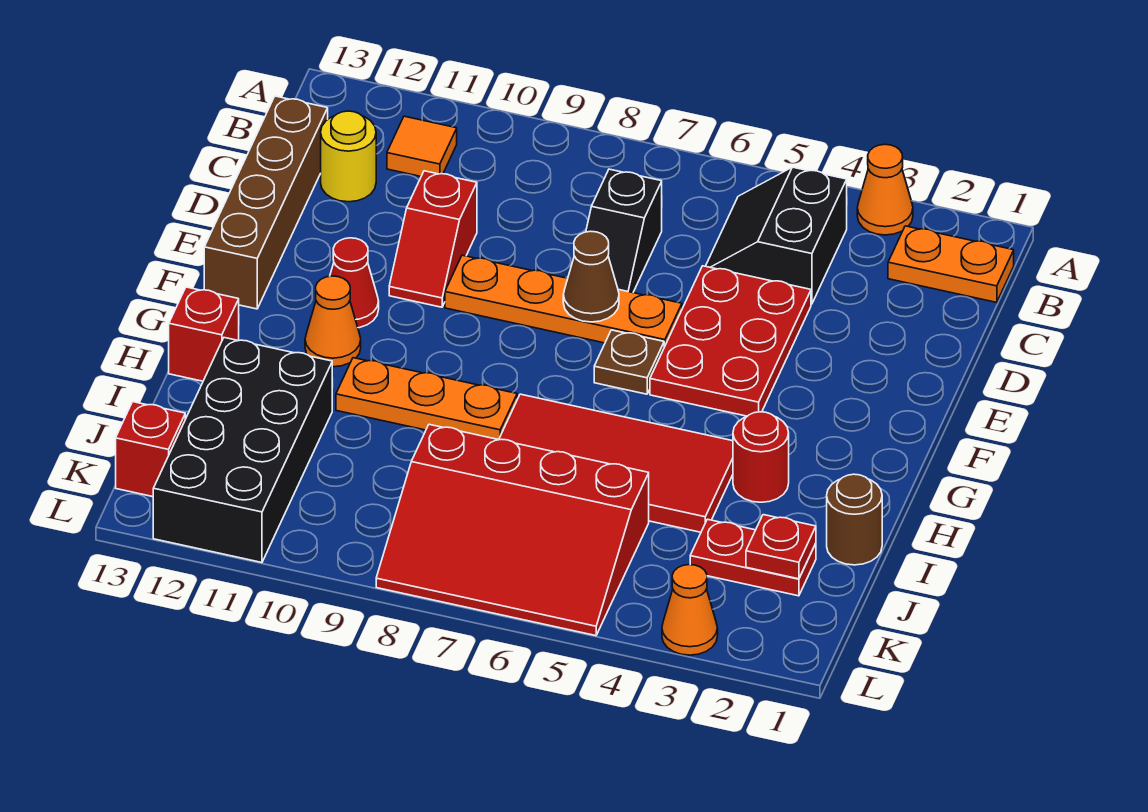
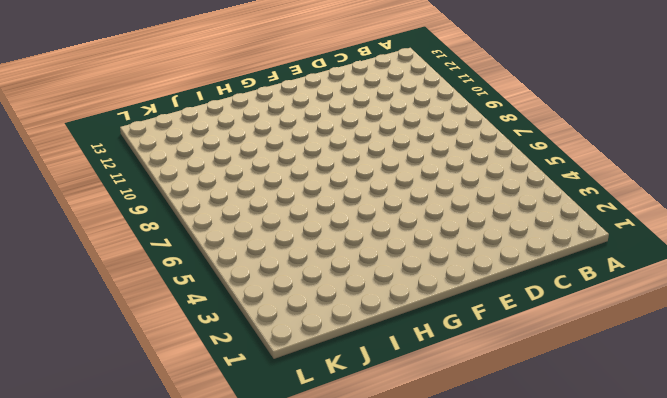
none -> orange cone A3 level 1
none -> orange plate B1:B2 level 1
none -> black slope B4:C5 level 1 top 4

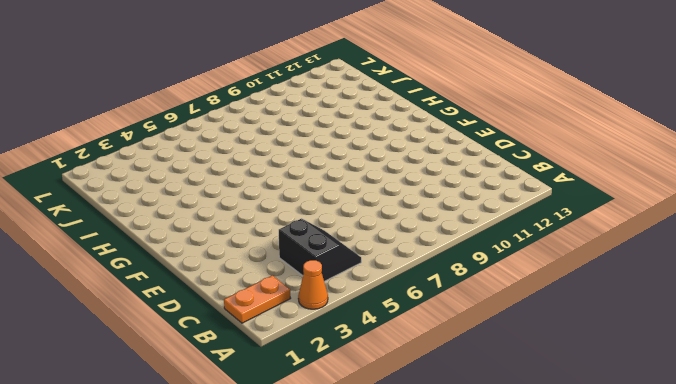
none -> orange tile B11 level 1
none -> black slope C7:D7 level 1 top C
none -> yellow round brick C12 level 1

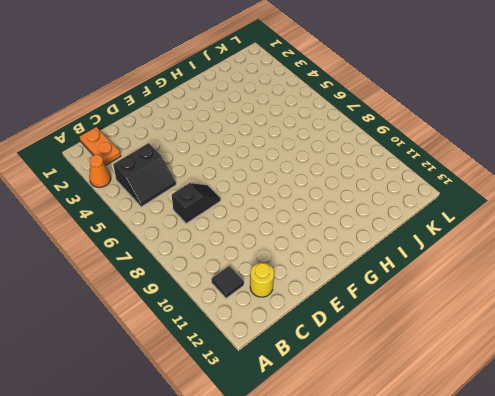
black tile B11 level 1 -> orange tile B11 level 1
none -> brown brick C13:F13 level 1
none -> red plate D4:F5 level 1
none -> red slope D10:E10 level 1 top D

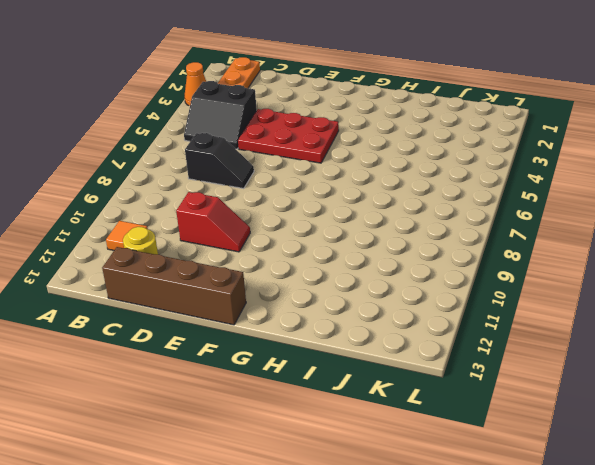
none -> orange plate E6:E9 level 1
none -> brown plate F6 level 1
none -> red cone F11 level 1

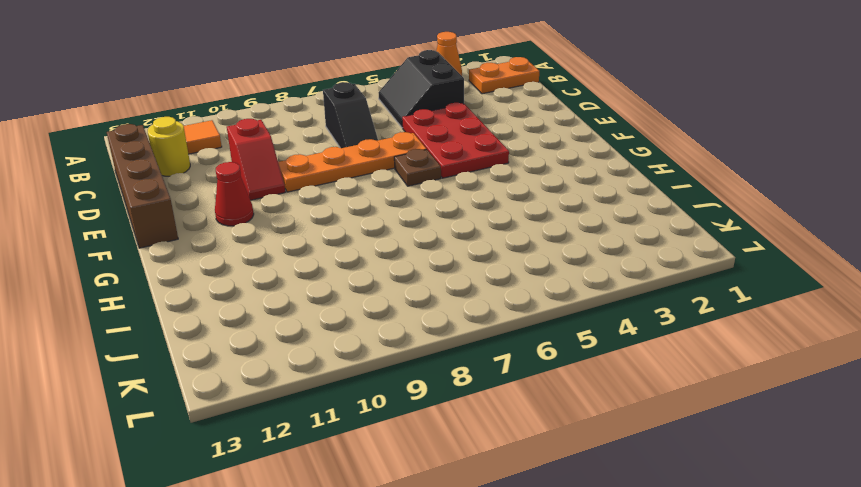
none -> orange cone G11 level 1
none -> red round brick H3 level 1
none -> red tile H4:I7 level 1

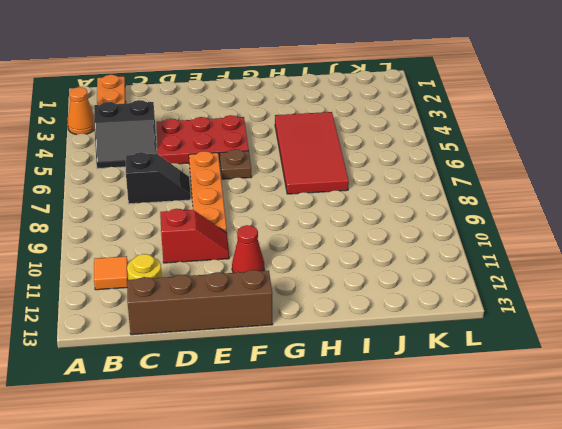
none -> orange cone G11 level 1
none -> red round brick H3 level 1
none -> orange plate H8:H10 level 1

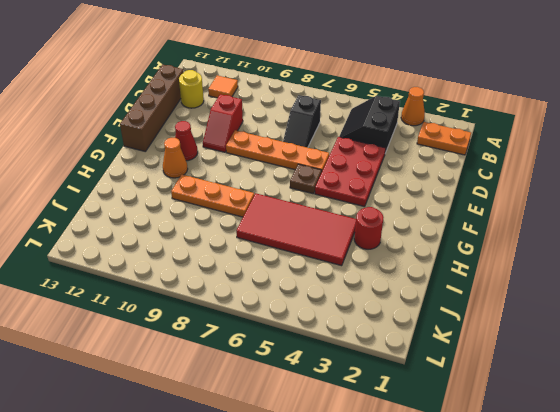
none -> red brick H13 level 1
none -> brown round brick I1 level 1
none -> black brick I11:L12 level 1

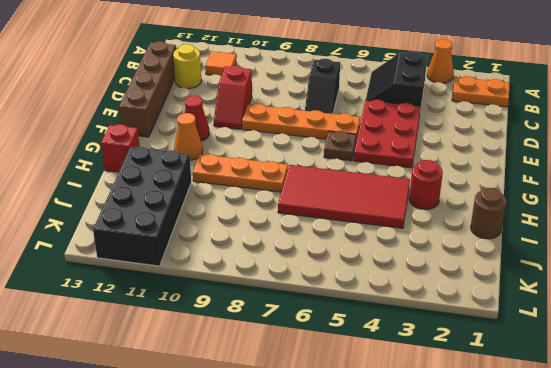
none -> red plate J2:J3 level 1
none -> red slope J5:L8 level 1 top J
none -> red brick K13 level 1

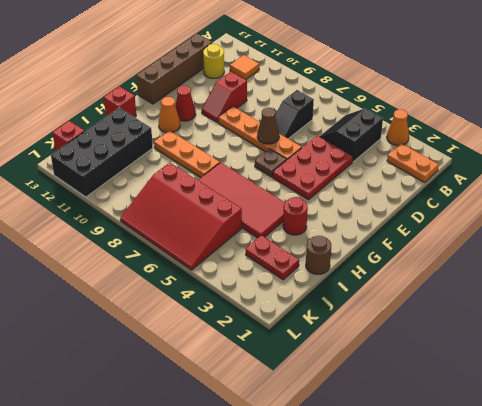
none -> orange cone L3 level 1
none -> red plate J2 level 2

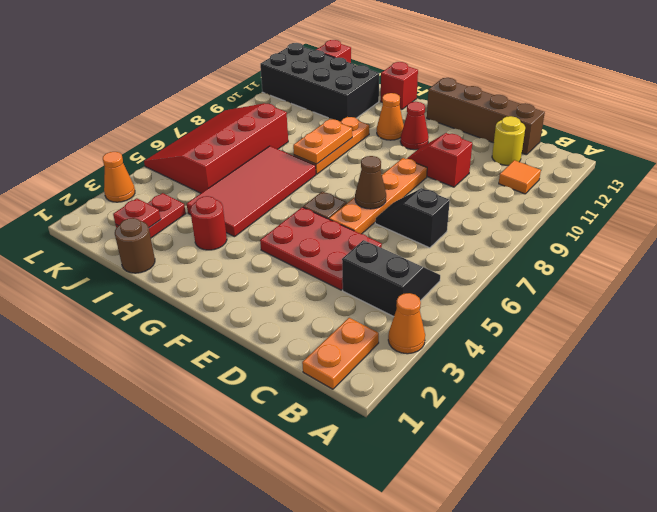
orange plate H8:H9 level 2 -> none

